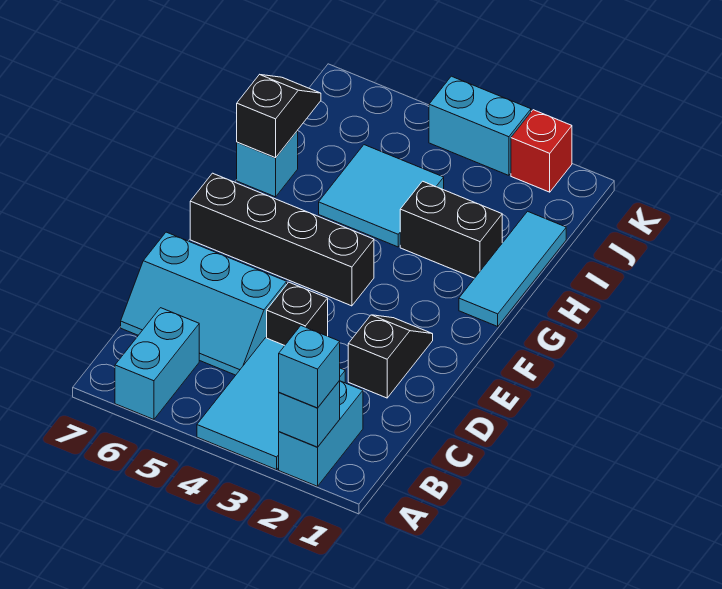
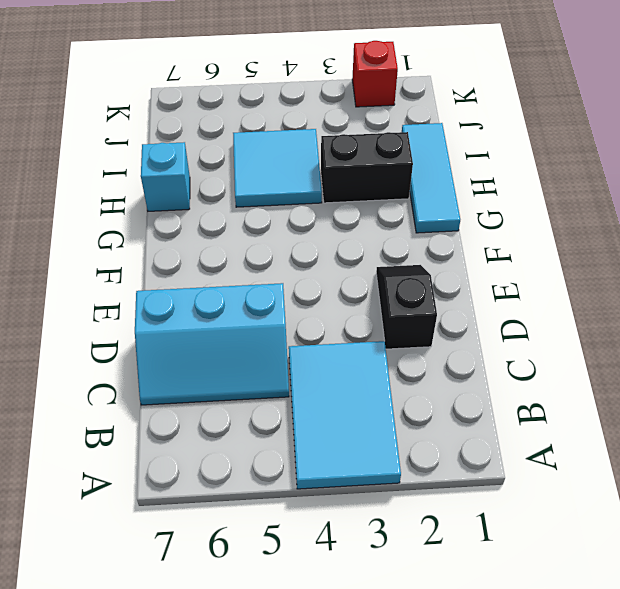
none -> cyan brick A2:B2 level 1
none -> cyan brick A6:B6 level 1
none -> black brick D4 level 1

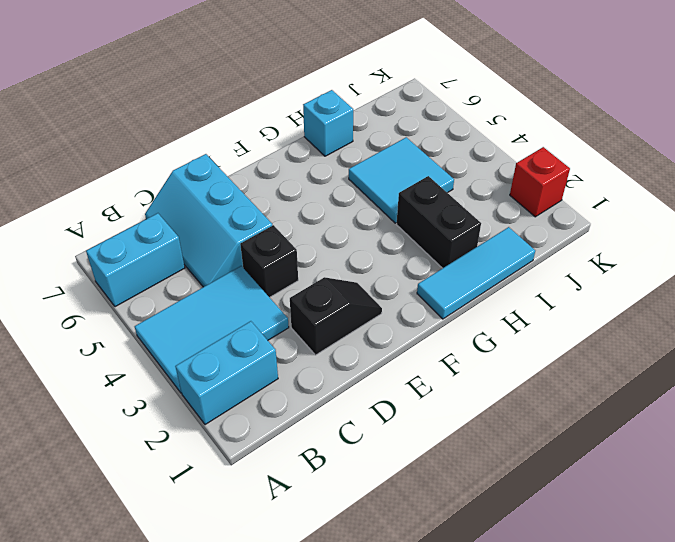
none -> black brick F4:F7 level 1
none -> cyan brick K3:K4 level 1
none -> cyan brick A2 level 2

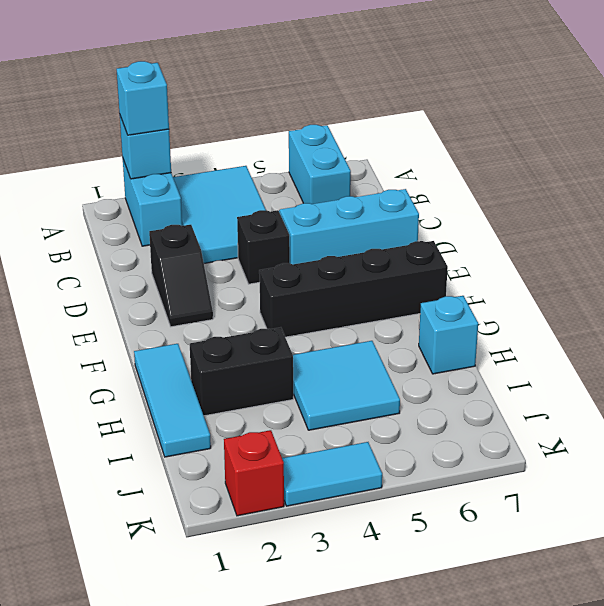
cyan tile K3:K4 level 1 -> cyan brick K3:K4 level 1
none -> black slope H7:I7 level 2 top H

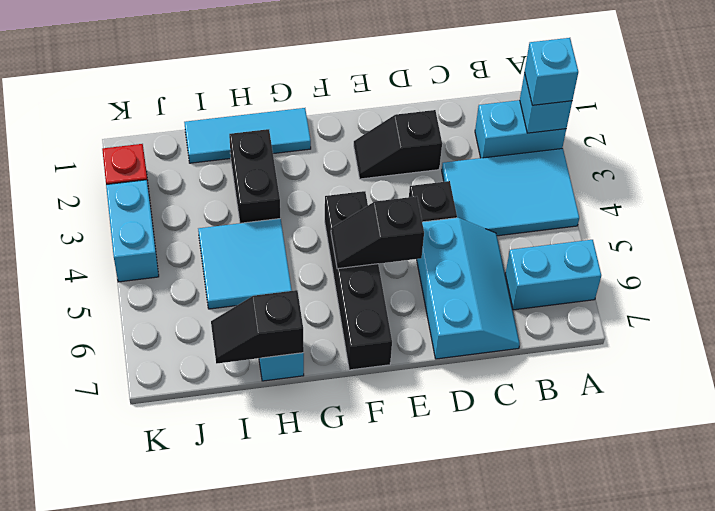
black slope E5:F5 level 2 top E -> none

